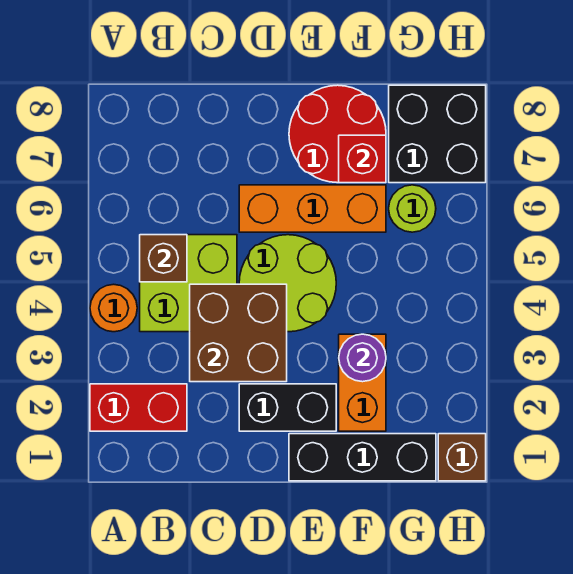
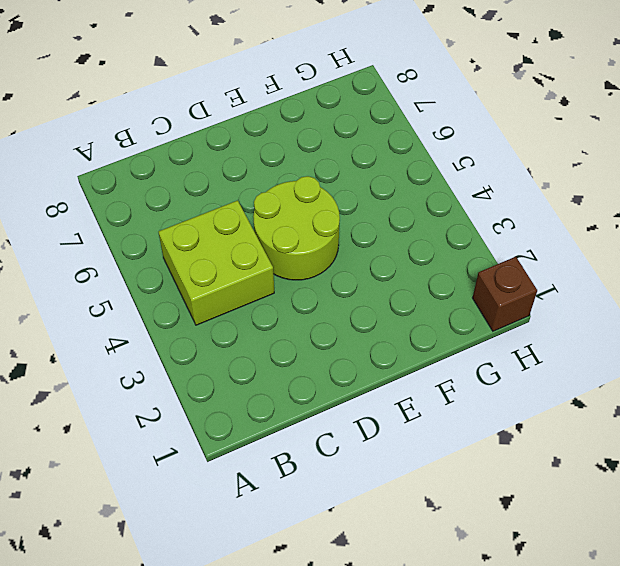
none -> red brick A2:B2 level 1
none -> orange round brick A4 level 1
none -> black brick D2:E2 level 1

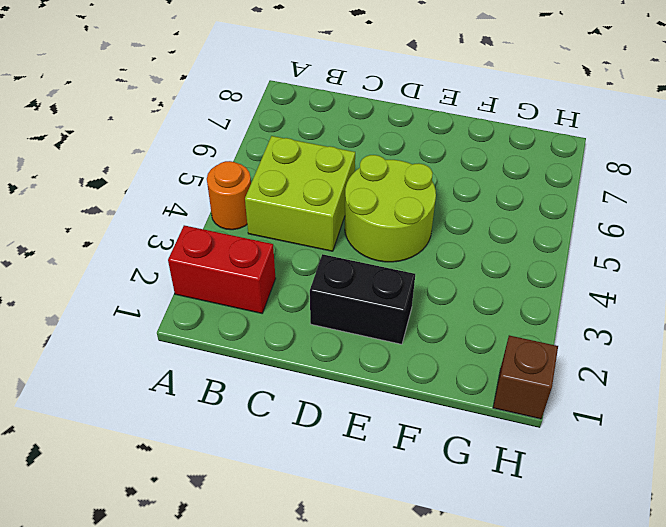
none -> orange brick D6:F6 level 1
none -> black brick E1:G1 level 1
none -> red round brick E7:F8 level 1

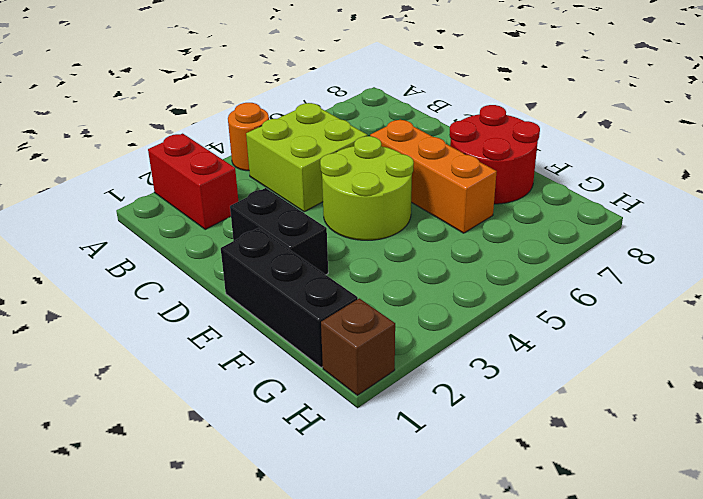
none -> orange brick F2:F3 level 1
none -> lime round brick G6 level 1
none -> black brick G7:H8 level 1

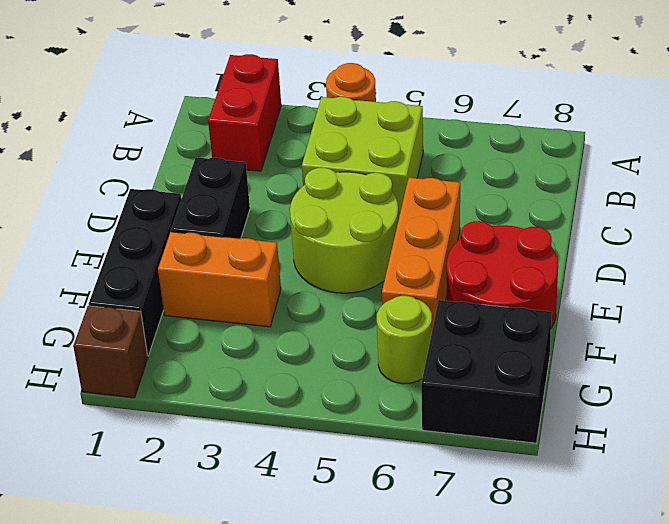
none -> brown brick B5 level 2
none -> brown brick C3:D4 level 2
none -> purple round brick F3 level 2

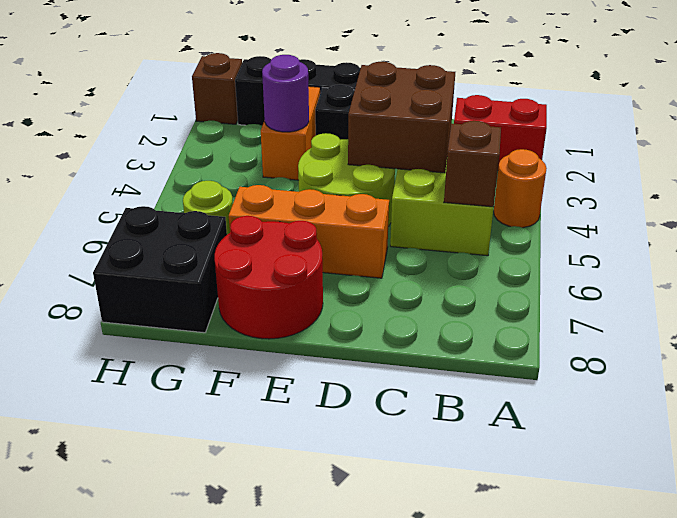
none -> red brick F7 level 2

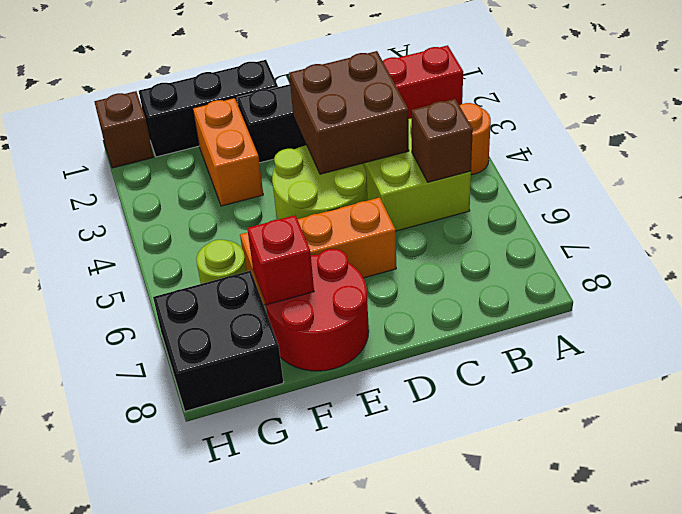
none -> purple round brick F3 level 2

